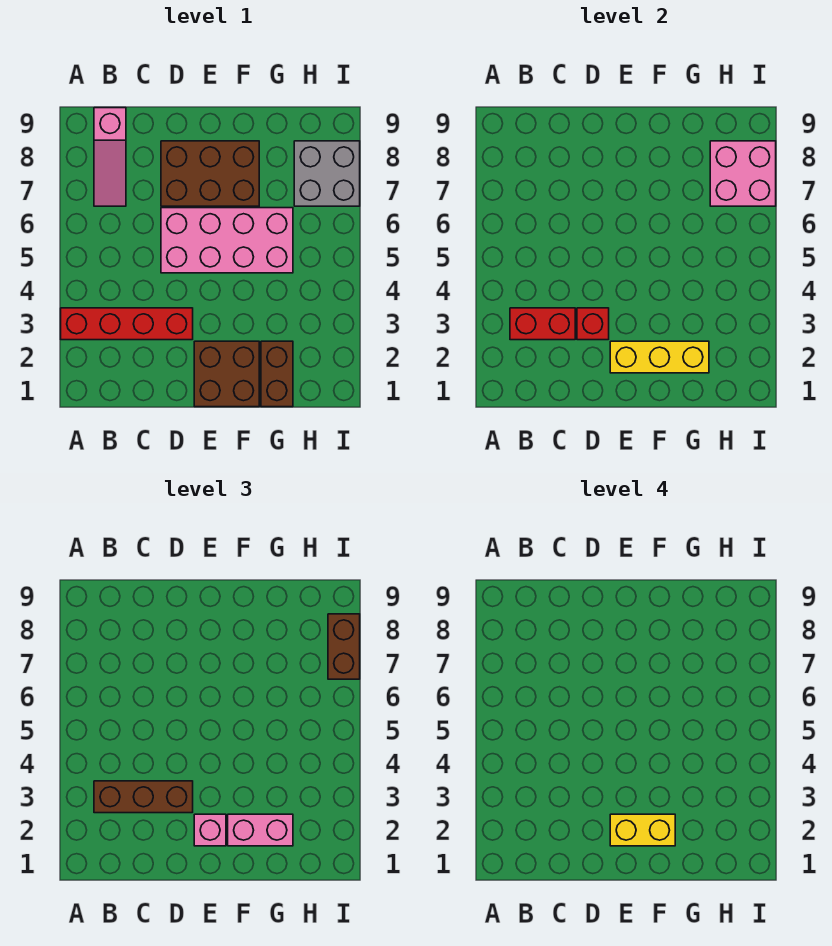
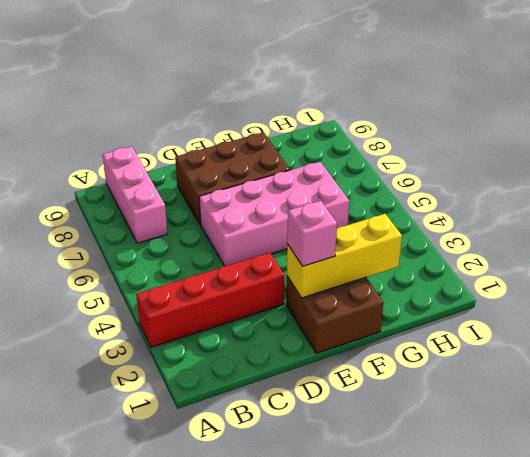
pink brick B7:B9 level 1 -> pink slope B7:B9 level 1 top 9
none -> brown brick G1:G2 level 1
none -> grey brick H7:I8 level 1
none -> red brick B3:C3 level 2

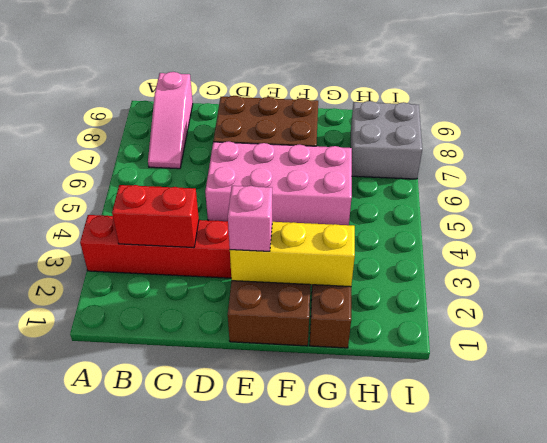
none -> red brick D3 level 2
none -> pink brick H7:I8 level 2
none -> brown brick B3:D3 level 3

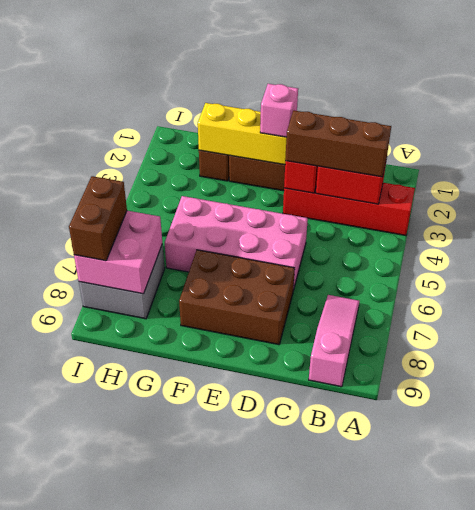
none -> pink brick F2:G2 level 3
none -> yellow brick E2:F2 level 4

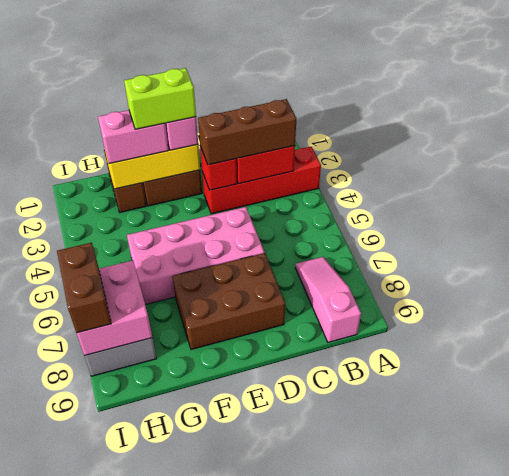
lime brick E2:F2 level 4 -> yellow brick E2:F2 level 4

